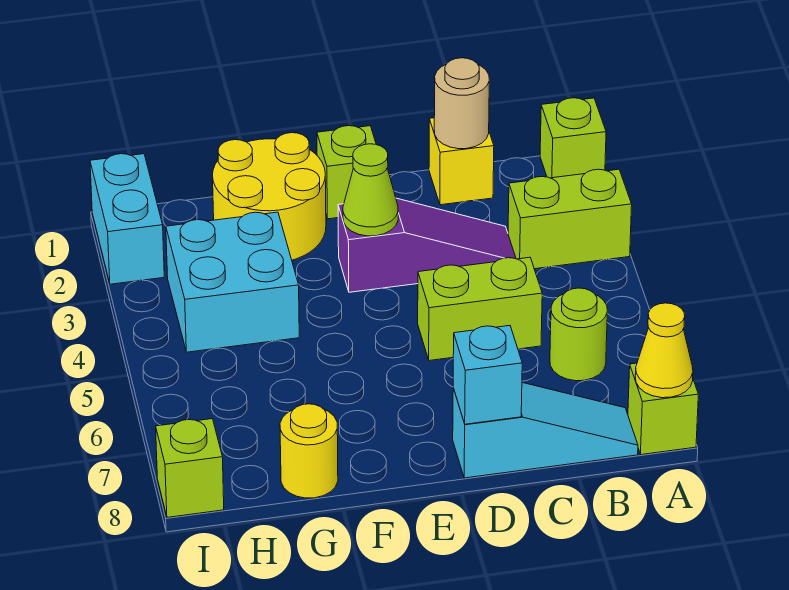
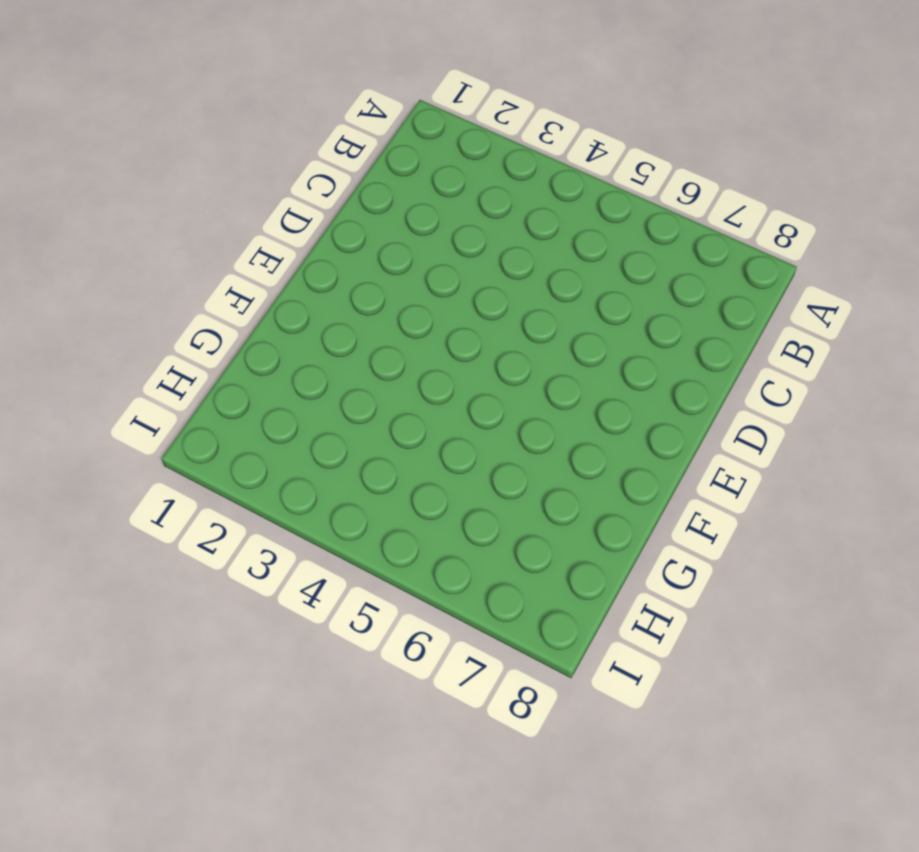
none -> lime brick A1 level 1
none -> lime brick A3:B3 level 1
none -> lime brick A8 level 1

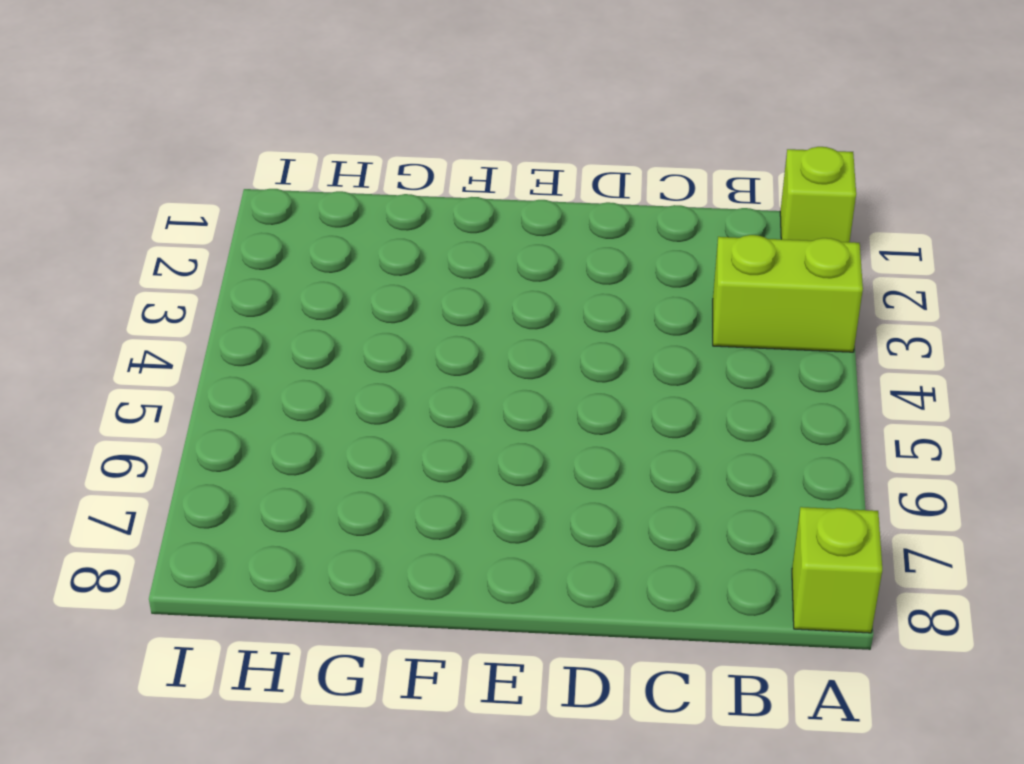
none -> lime round brick B6 level 1
none -> cyan slope B8:D8 level 1 top D
none -> yellow brick C1 level 1

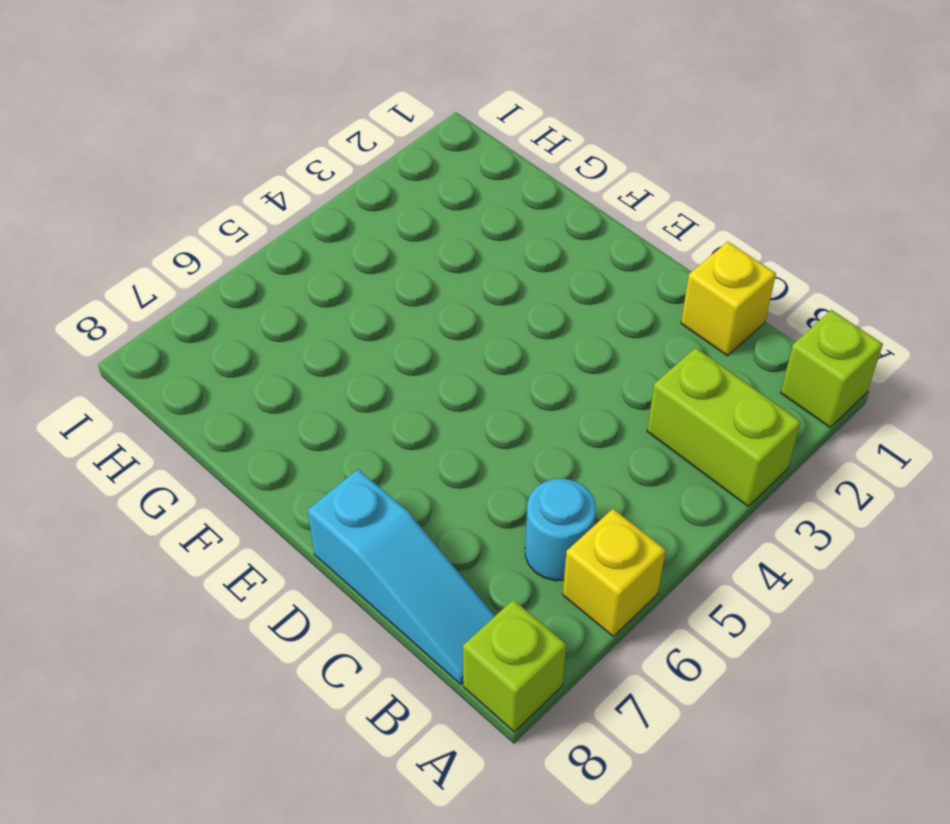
yellow brick A6 level 1 -> none
cyan round brick B6 level 1 -> lime round brick B6 level 1
none -> purple slope C3:E3 level 1 top E
none -> lime brick C5:D5 level 1
none -> lime brick E1 level 1

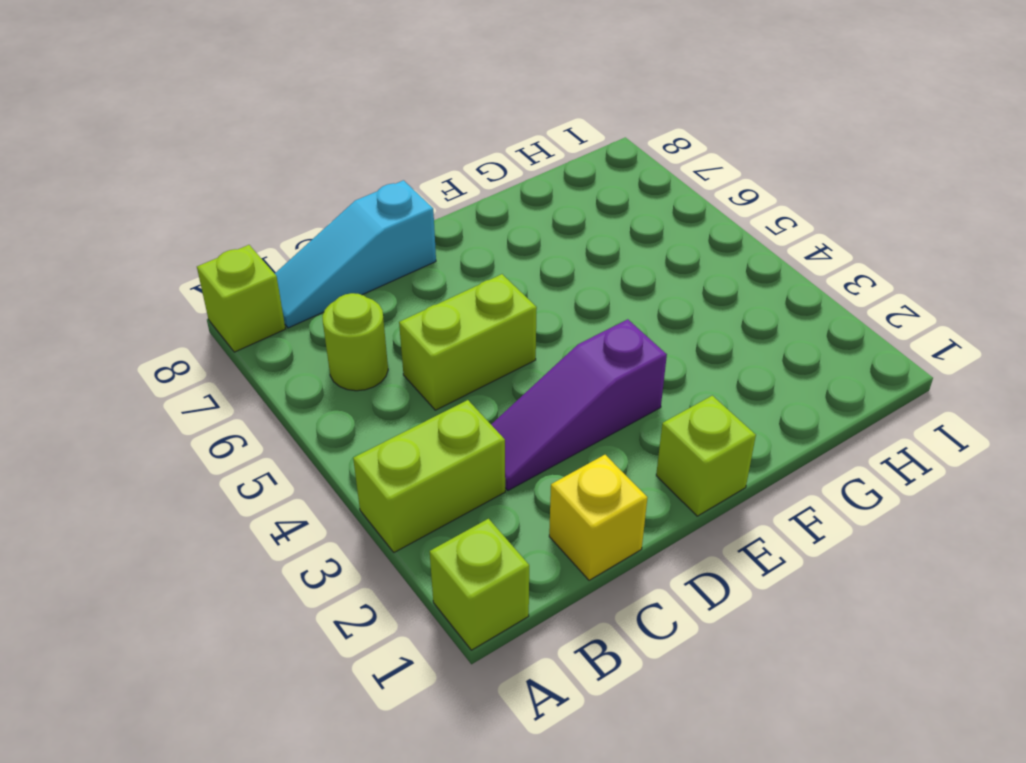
none -> yellow round brick F1:G2 level 1
none -> cyan brick G3:H4 level 1
none -> yellow round brick G8 level 1

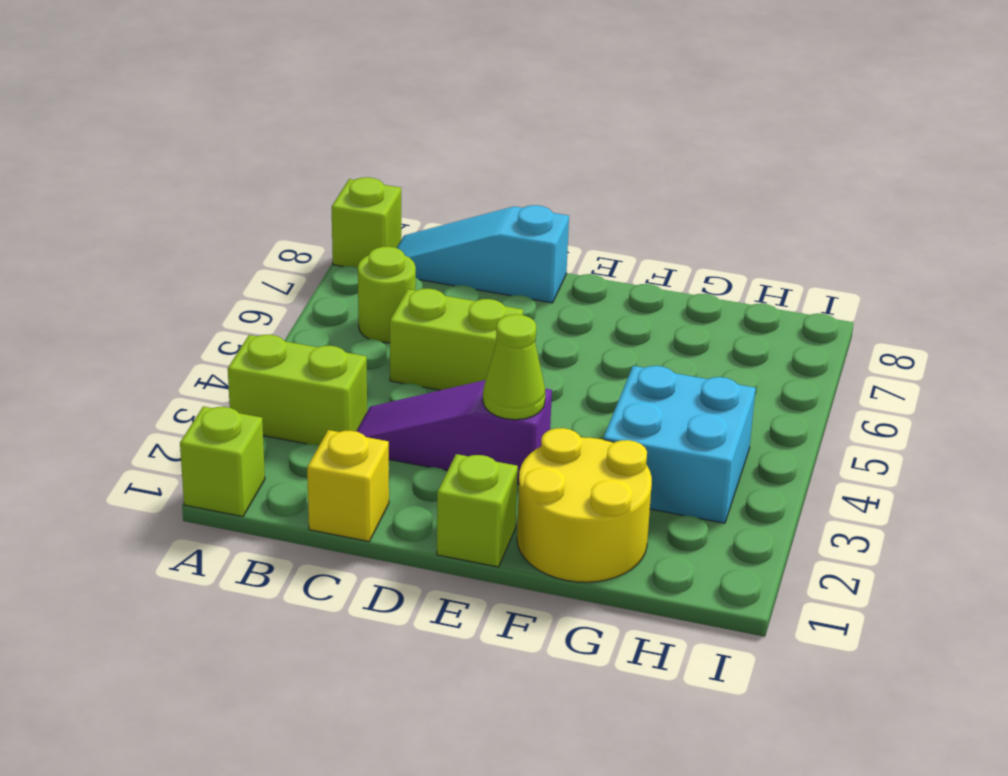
none -> yellow round brick G8 level 1
none -> cyan brick I1:I2 level 1
none -> lime brick I8 level 1

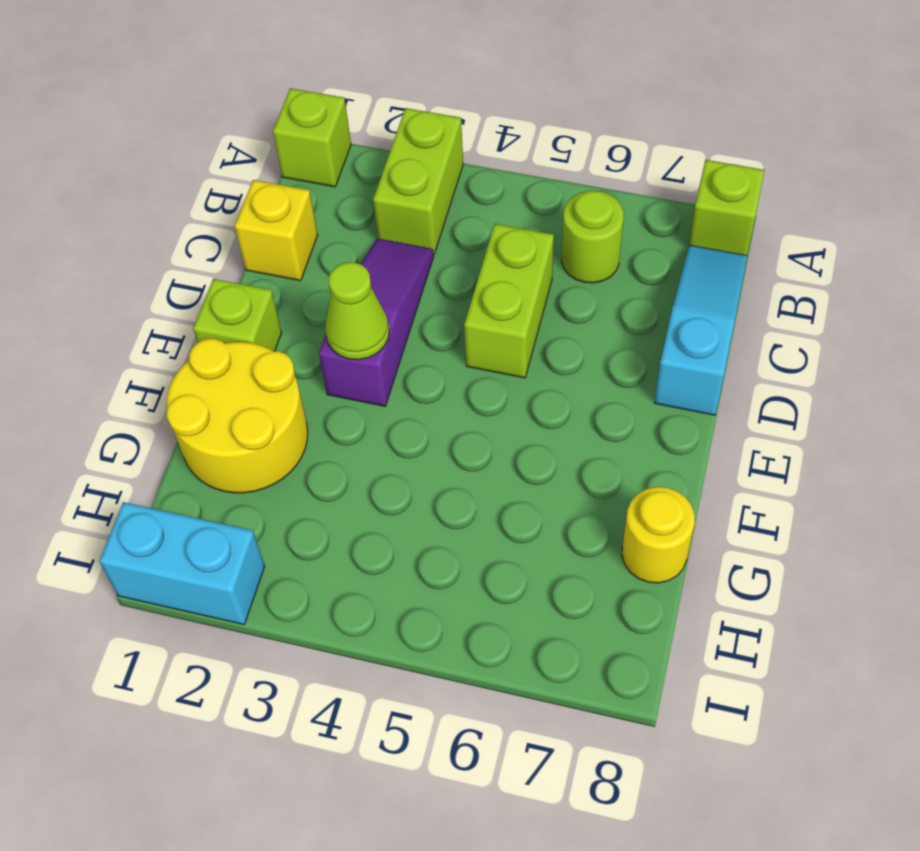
none -> cyan brick G3:H4 level 1
none -> lime brick I8 level 1
none -> yellow cone A8 level 2

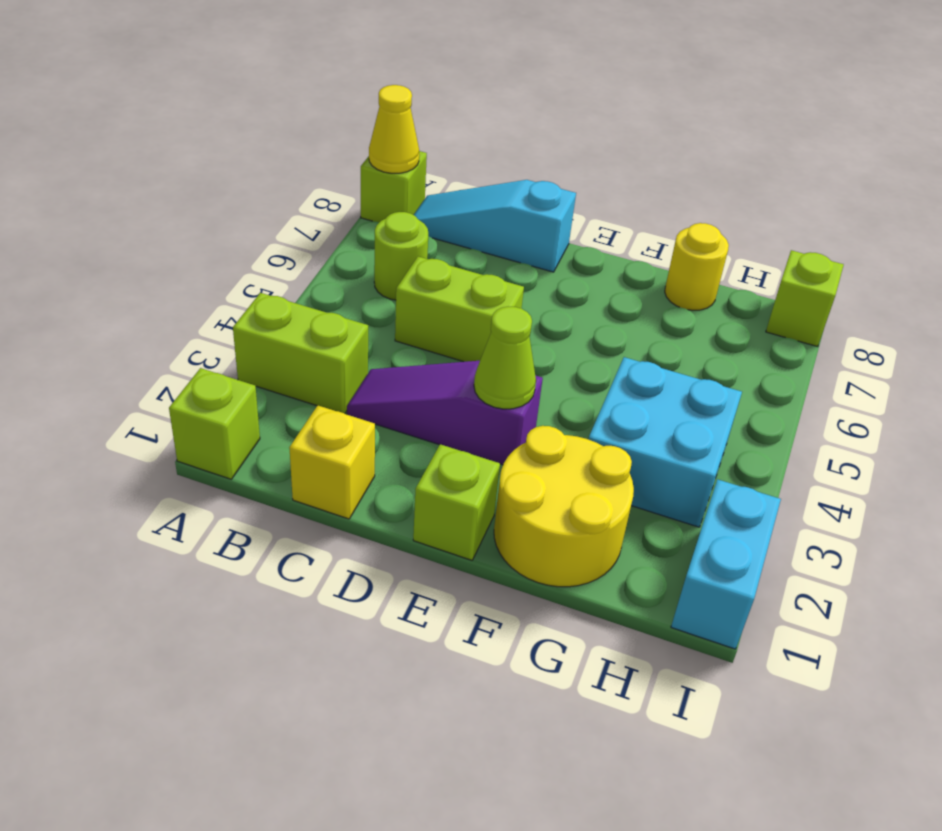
none -> tan round brick C1 level 2
none -> cyan brick D8 level 2

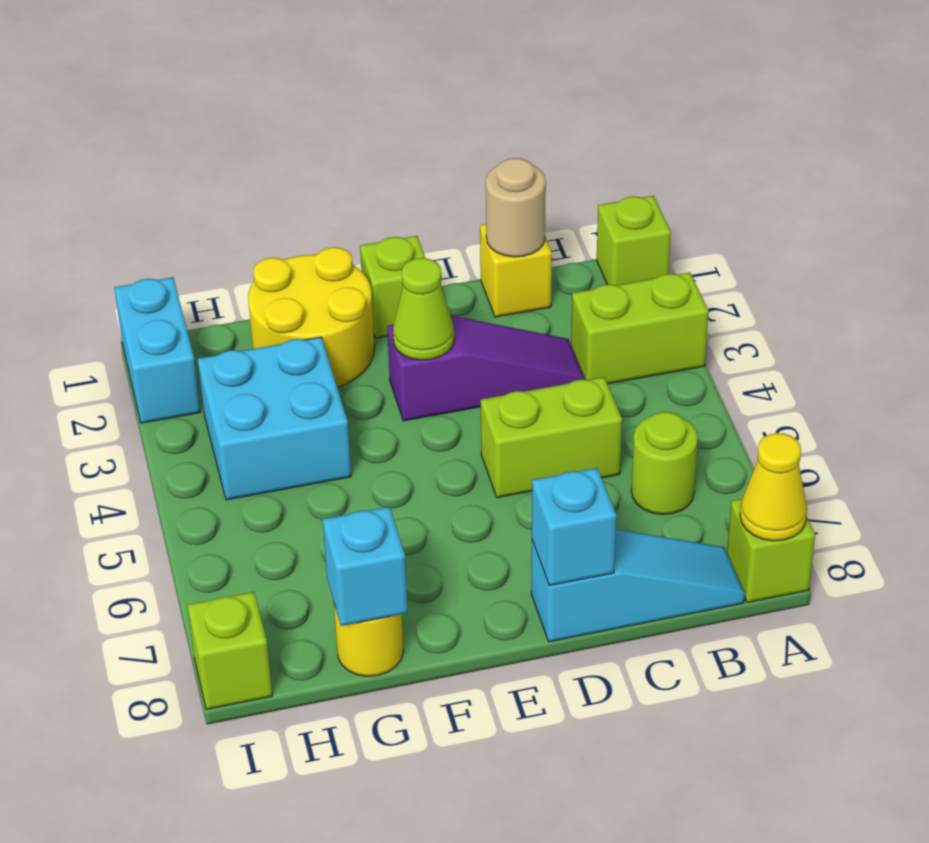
cyan brick G8 level 2 -> none

